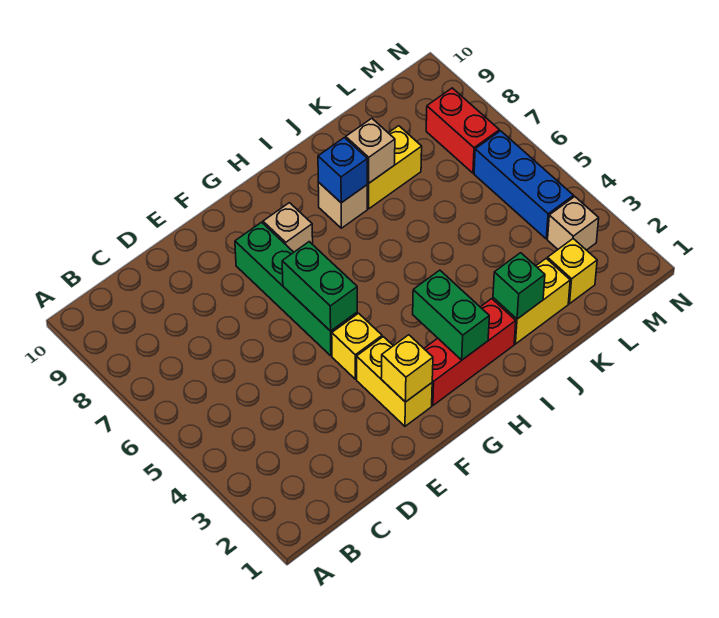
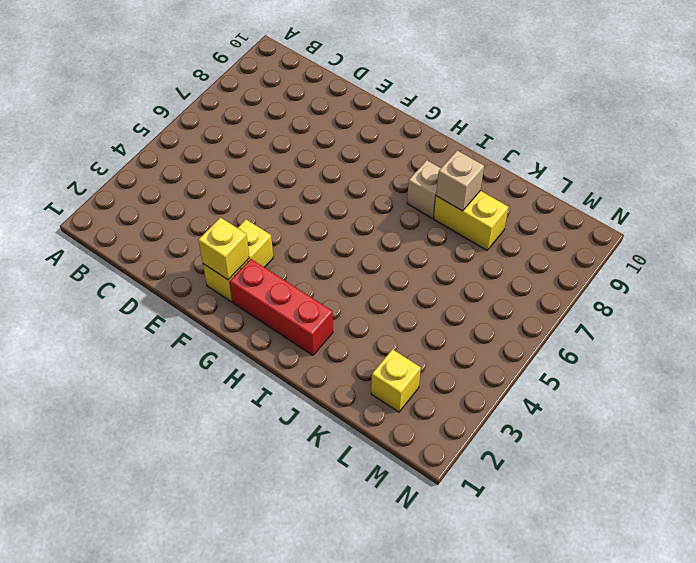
none -> yellow brick F4 level 1
none -> green brick F5:F8 level 1
none -> tan brick G8 level 1

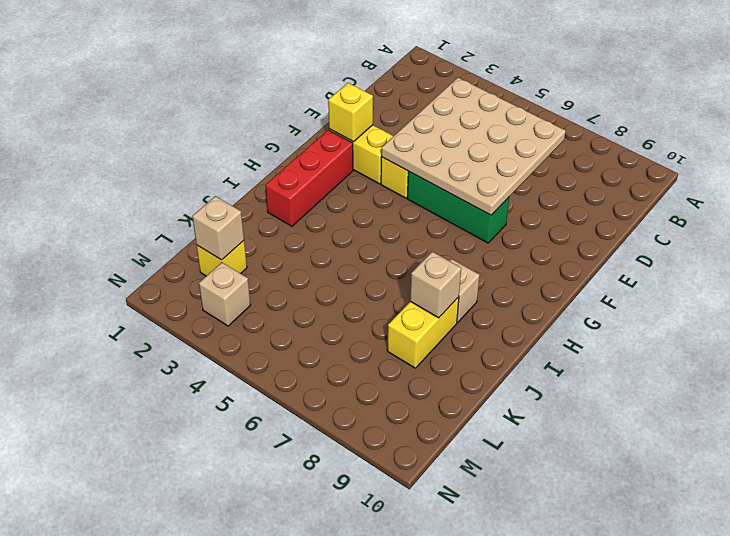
tan plate C4:F7 level 2 -> green brick F5:F6 level 2
green brick F5:F7 level 1 -> green brick F5:F8 level 1
tan brick L2 level 2 -> tan brick G8 level 1
none -> yellow brick J2:K2 level 1
none -> blue brick M4:M6 level 1
none -> red brick M7:M8 level 1

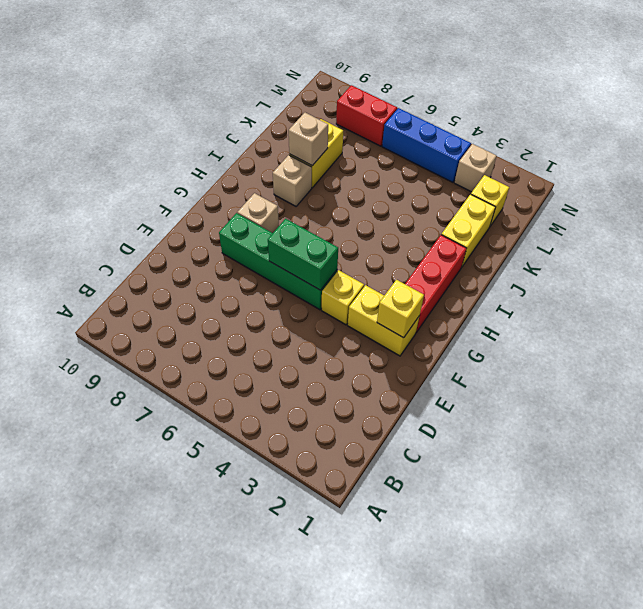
none -> green brick H2:H3 level 2
none -> blue brick I8 level 2
none -> green brick J2 level 2

